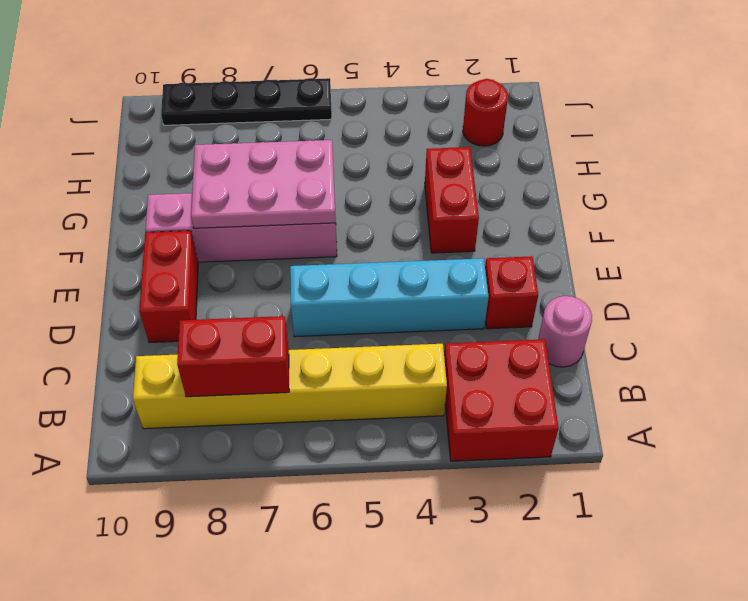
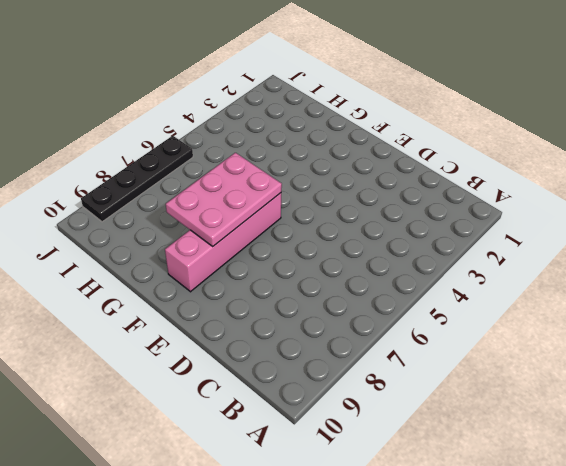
none -> red brick A2:B3 level 1
none -> yellow brick B4:B9 level 1
none -> pink round brick C1 level 1

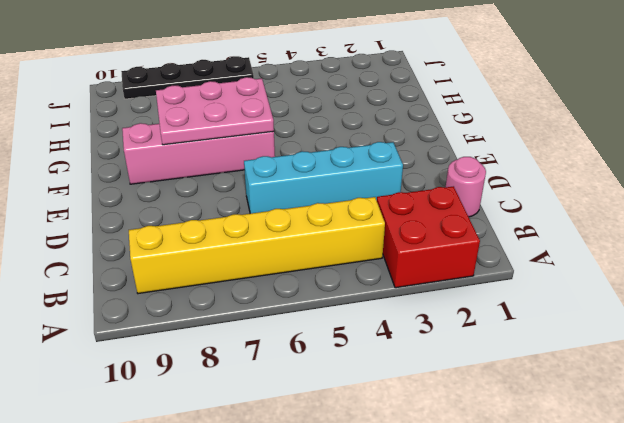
none -> red brick D2 level 1
none -> red brick D9:E9 level 1
none -> red brick F3:G3 level 1

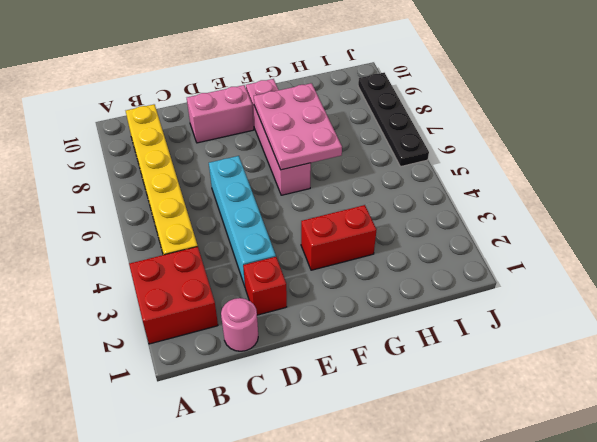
pink brick D9:E9 level 1 -> red brick D9:E9 level 1
none -> red round brick I2 level 1
none -> red brick B7:B8 level 2

